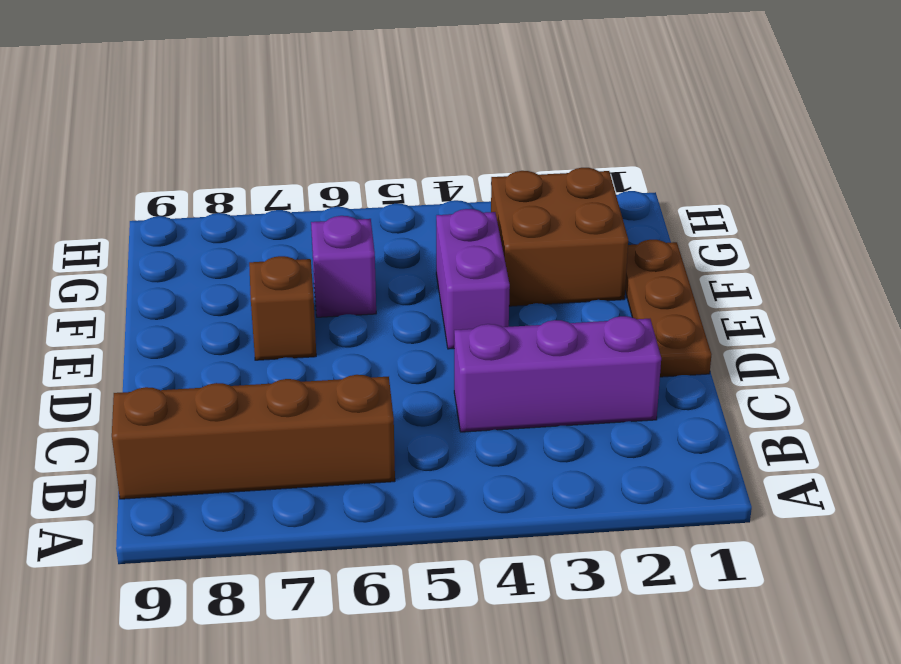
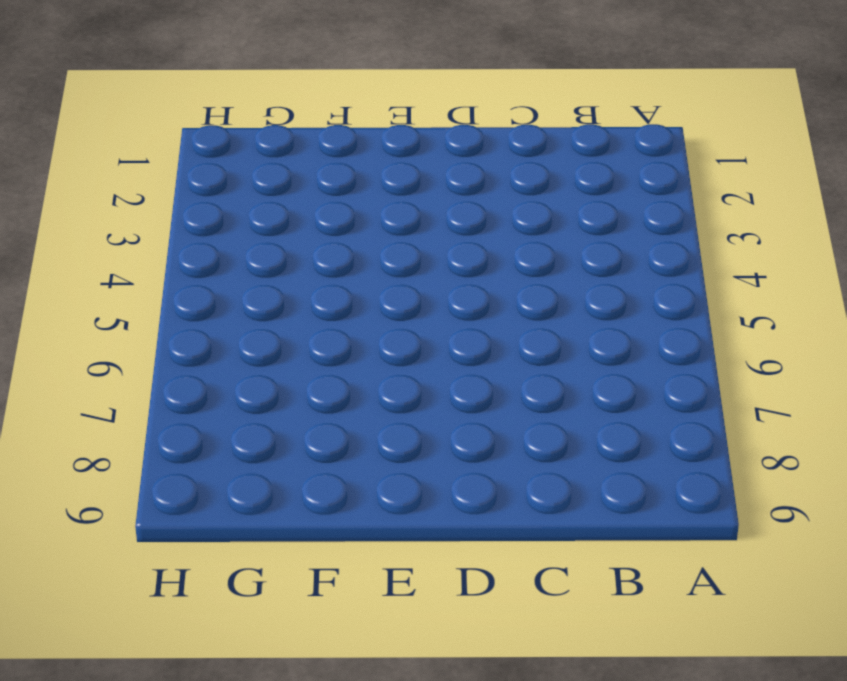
none -> brown brick B6:B9 level 1
none -> purple brick C2:C4 level 1

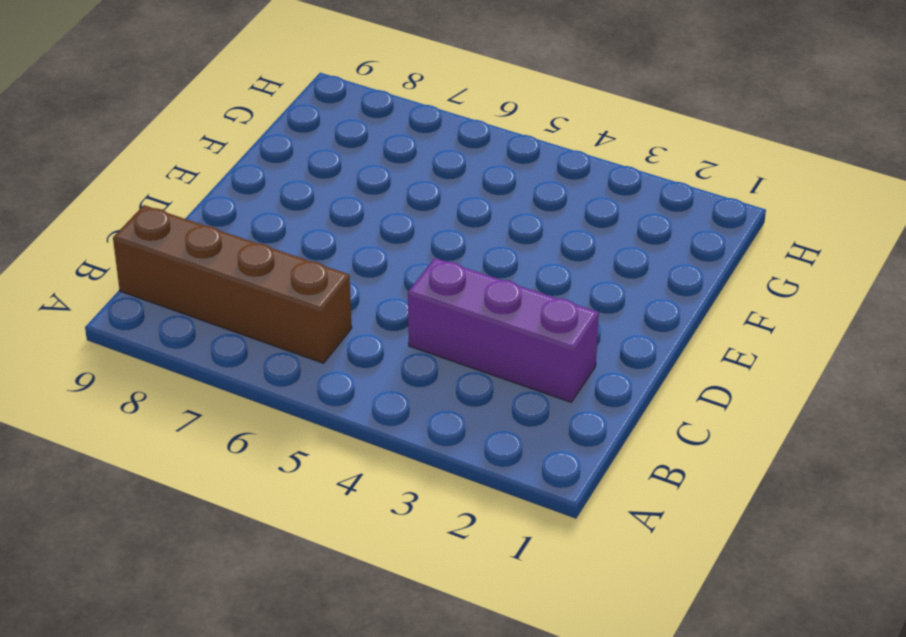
none -> brown plate D1:F1 level 1
none -> purple brick E4:F4 level 1

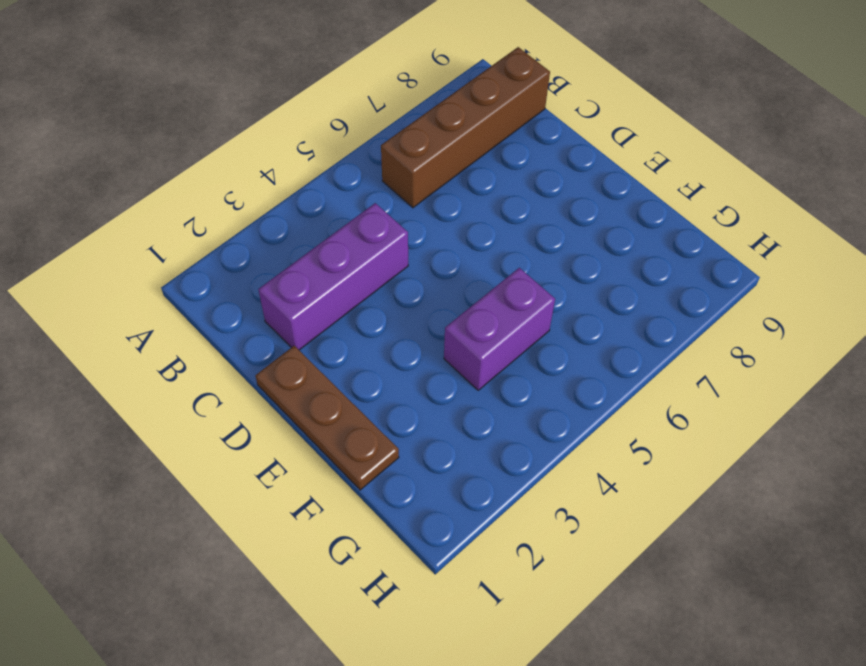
purple brick F4:F5 level 1 -> purple brick E4:F4 level 1
none -> brown brick E7 level 1
none -> brown brick F2:G3 level 1

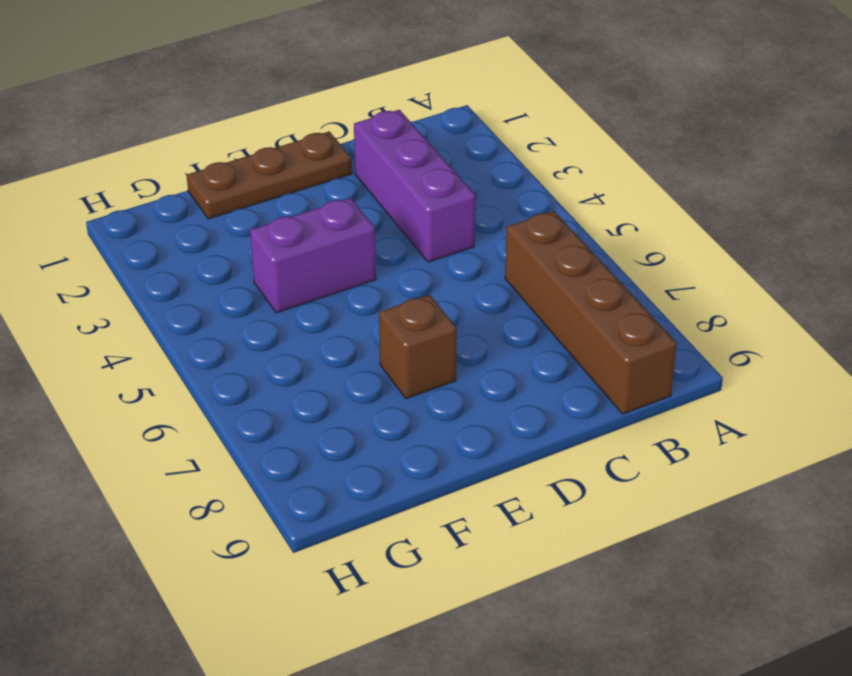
none -> brown brick F2:G3 level 1
none -> purple brick F6 level 1

